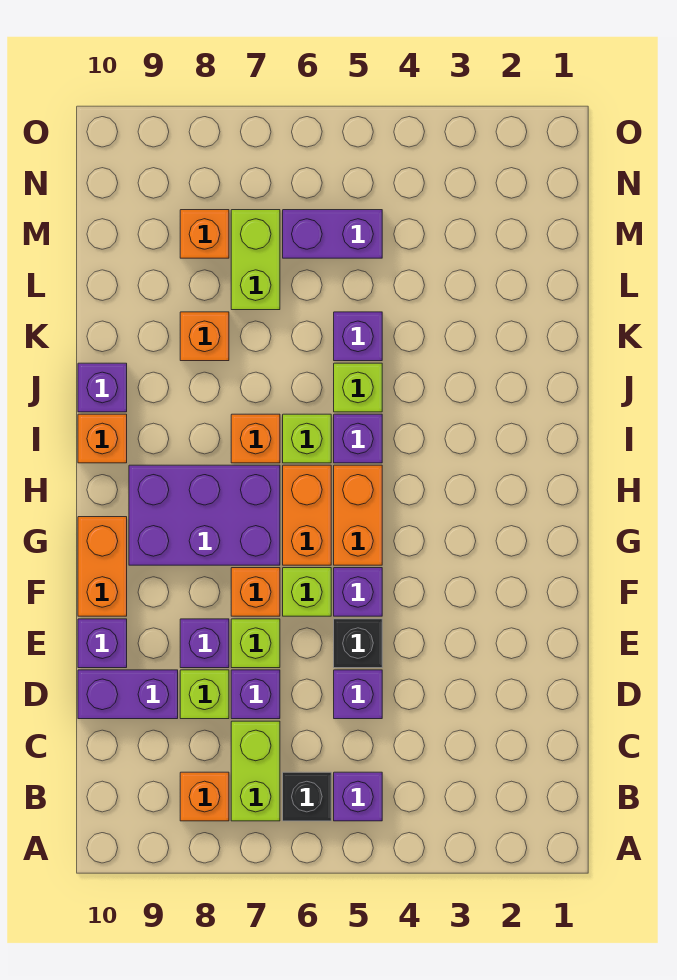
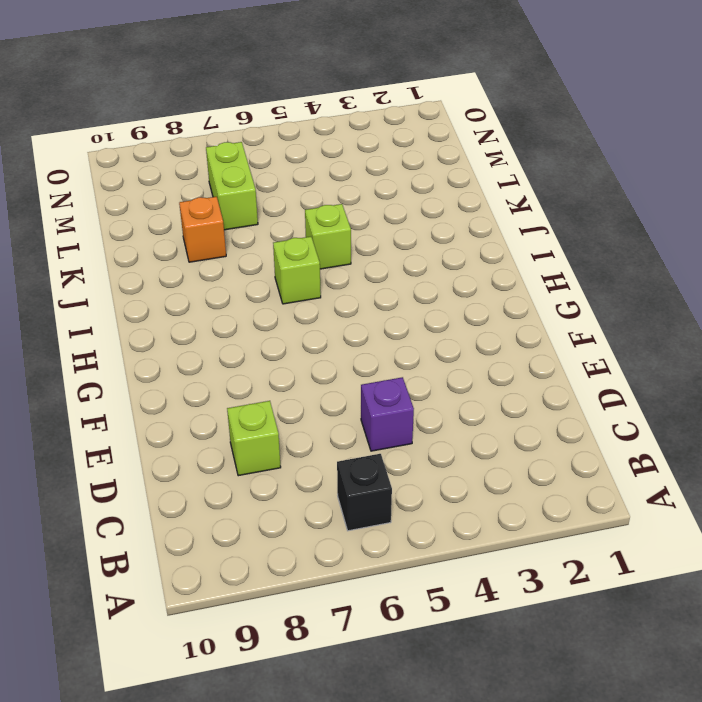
none -> purple brick B5 level 1
none -> lime brick B7:C7 level 1
none -> orange brick B8 level 1
none -> purple brick D7 level 1

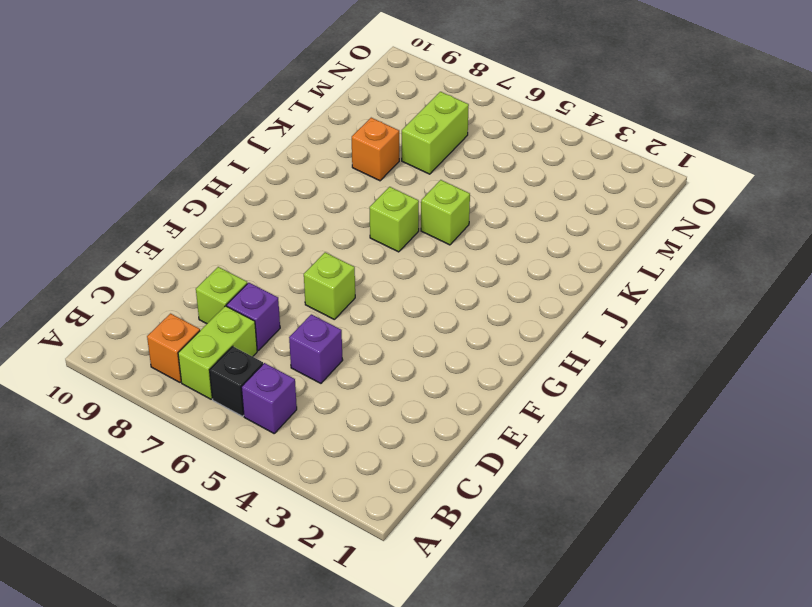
none -> purple brick D9:D10 level 1
none -> black brick E5 level 1
none -> lime brick E7 level 1
none -> purple brick E8 level 1

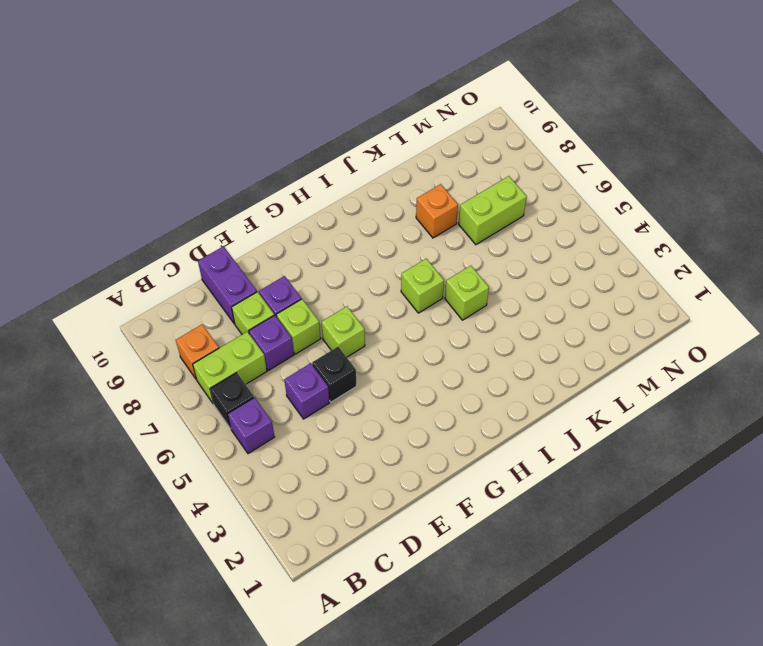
none -> purple brick E10 level 1
none -> purple brick F5 level 1
none -> orange brick F7 level 1
none -> orange brick F10:G10 level 1

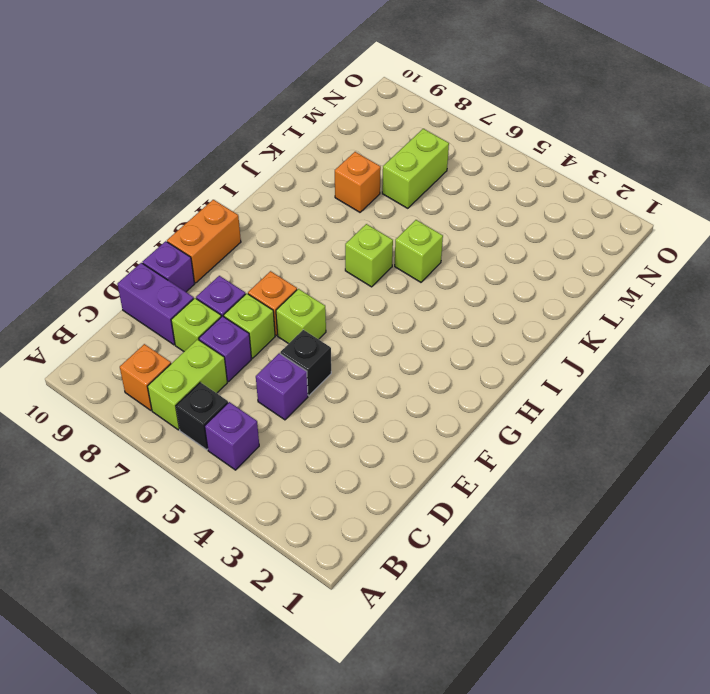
none -> purple brick F5 level 1
none -> orange brick G5:H5 level 1
none -> orange brick G6:H6 level 1
none -> purple brick G7:H9 level 1

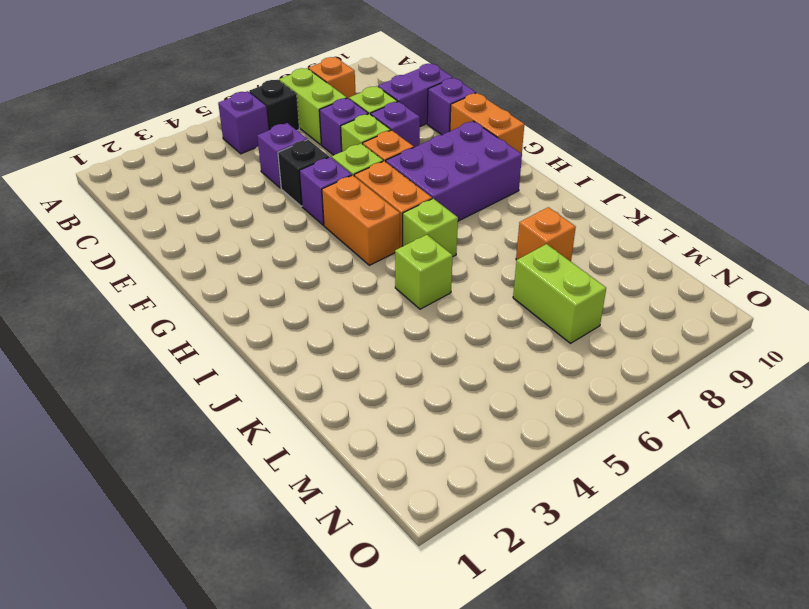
none -> purple brick I5 level 1
none -> orange brick I7 level 1
none -> orange brick I10 level 1
none -> purple brick J10 level 1

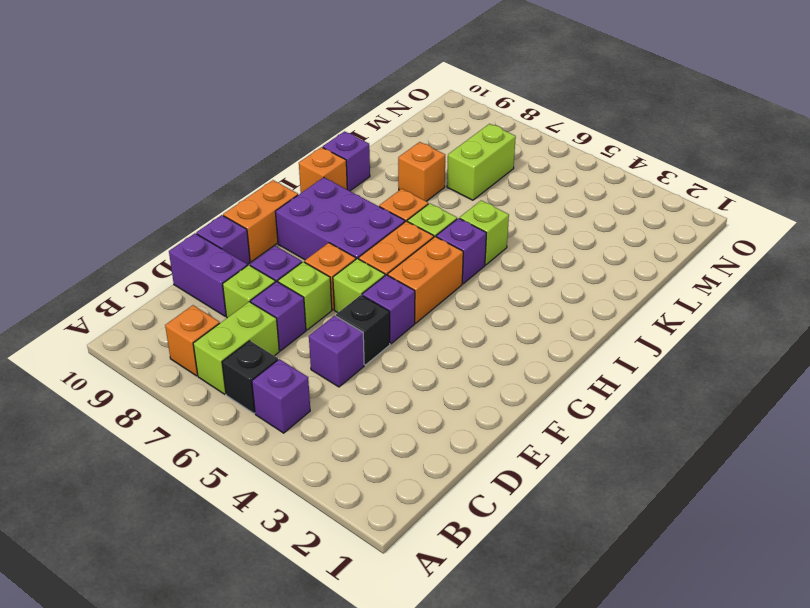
none -> purple brick K5 level 1
none -> purple brick M5:M6 level 1
none -> orange brick M8 level 1

